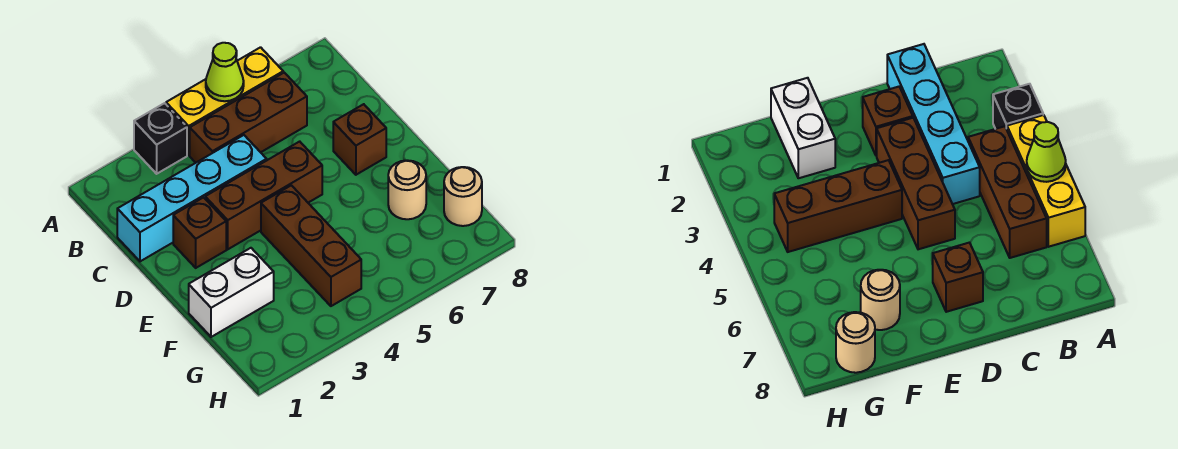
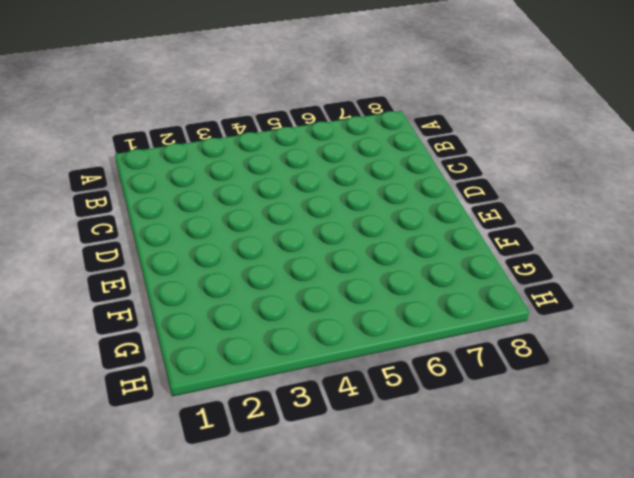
none -> black brick A3 level 1
none -> yellow brick A4:A6 level 1
none -> brown brick B4:B6 level 1

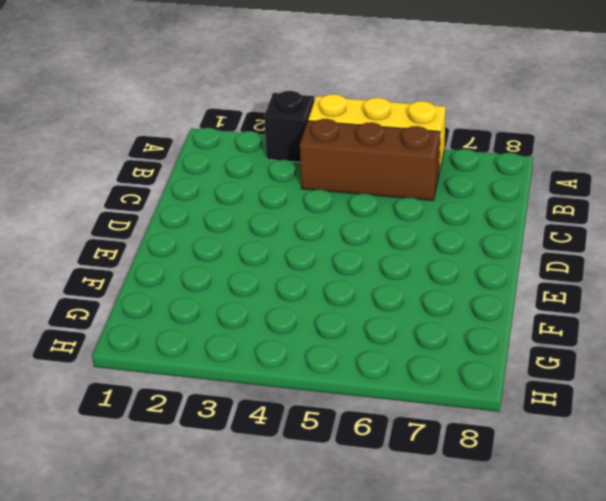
none -> cyan brick C1:C4 level 1
none -> brown brick D2 level 1
none -> brown brick D3:D5 level 1

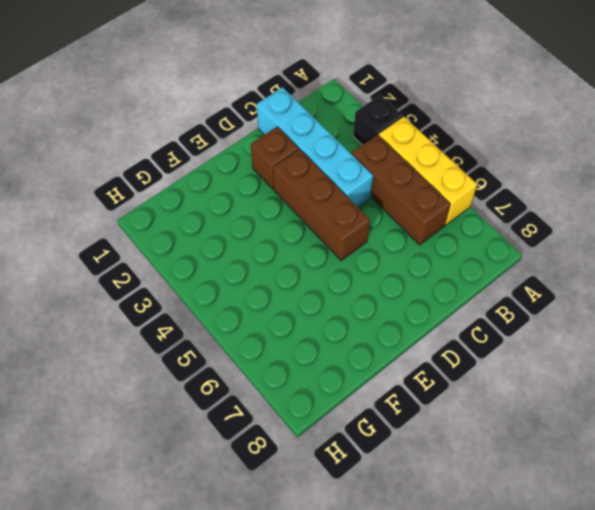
none -> brown brick D7 level 1
none -> brown brick E4:G4 level 1
none -> white brick F1:F2 level 1

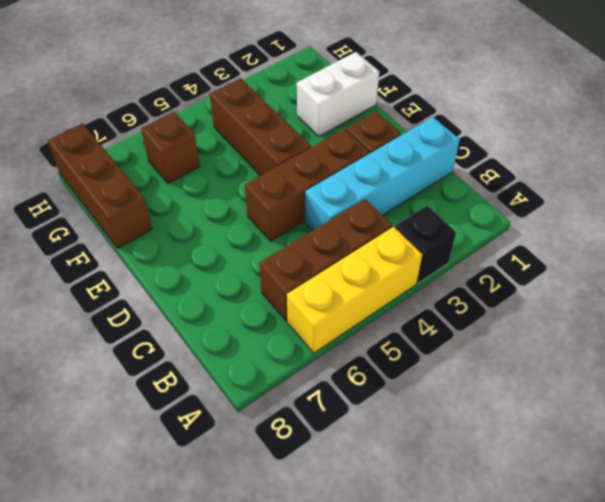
brown brick F8:H8 level 1 -> tan round brick G8 level 1
brown brick G6 level 1 -> brown brick D7 level 1
none -> tan round brick F7 level 1
none -> lime cone A5 level 2

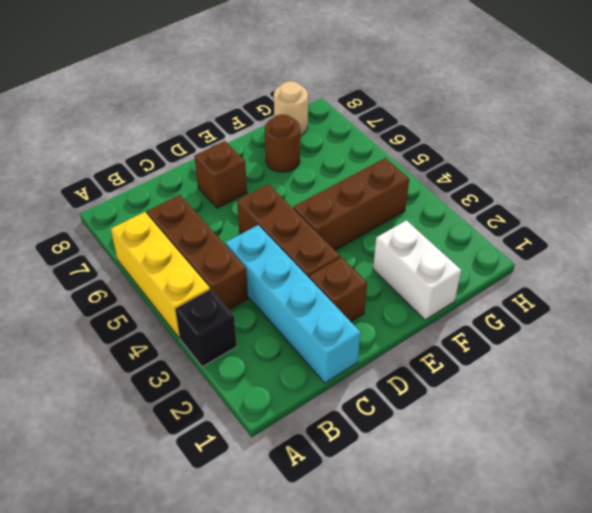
brown round brick F7 level 1 -> tan round brick F7 level 1
none -> lime cone A5 level 2

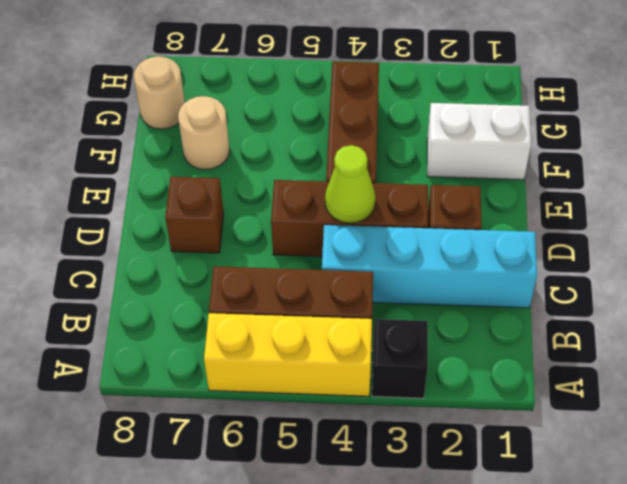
lime cone D4 level 2 -> lime cone A5 level 2

